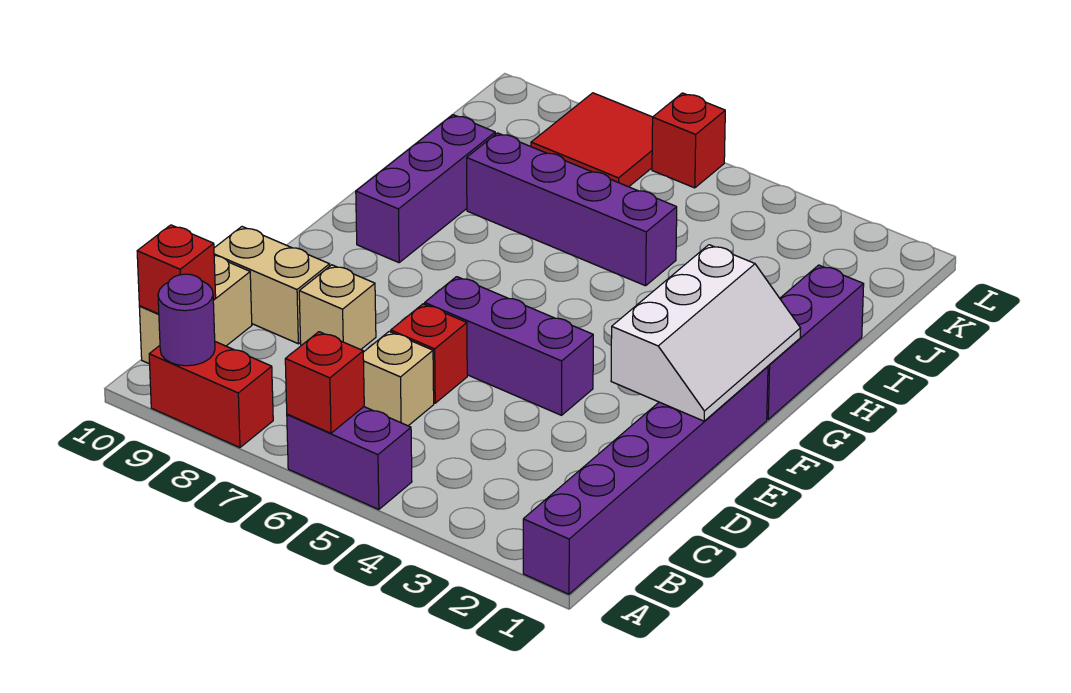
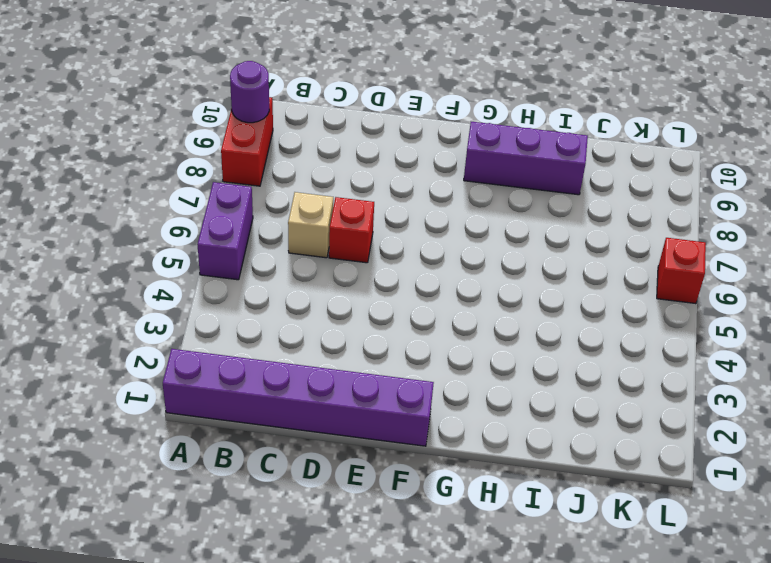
none -> tan brick B10:C10 level 1
none -> tan brick D8 level 1
none -> tan brick D9:D10 level 1

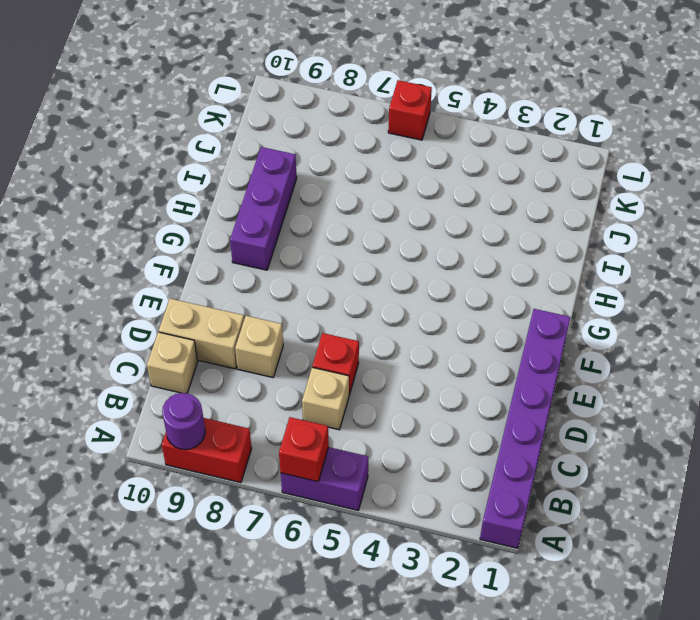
tan brick C10 level 1 -> tan brick B10:C10 level 1
none -> purple brick E4:E6 level 1
none -> purple brick G1:I1 level 1
none -> purple brick I5:I8 level 1

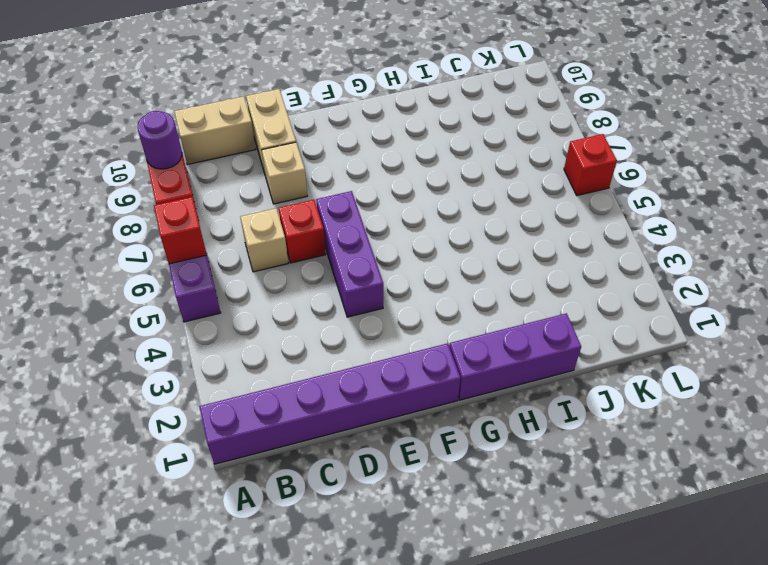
none -> purple brick G9:I9 level 1
none -> purple brick I5:I8 level 1
none -> red tile K7:L8 level 1

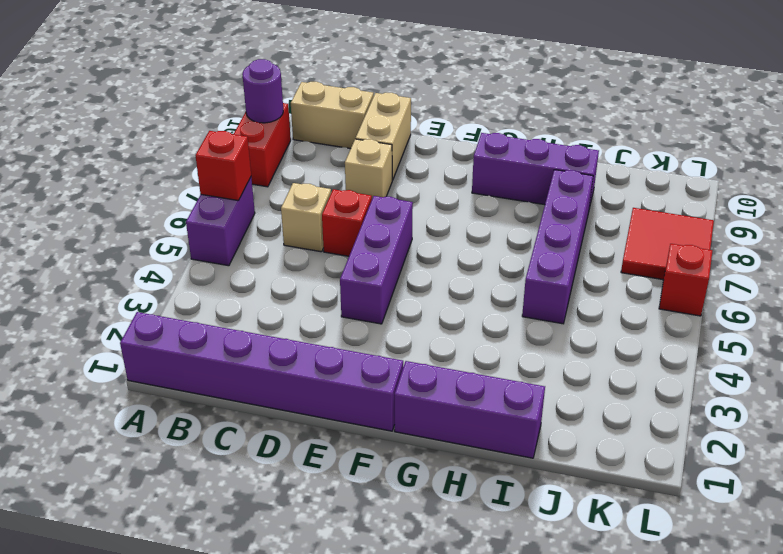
none -> red brick B10 level 2
none -> white slope E1:G2 level 2 top 2

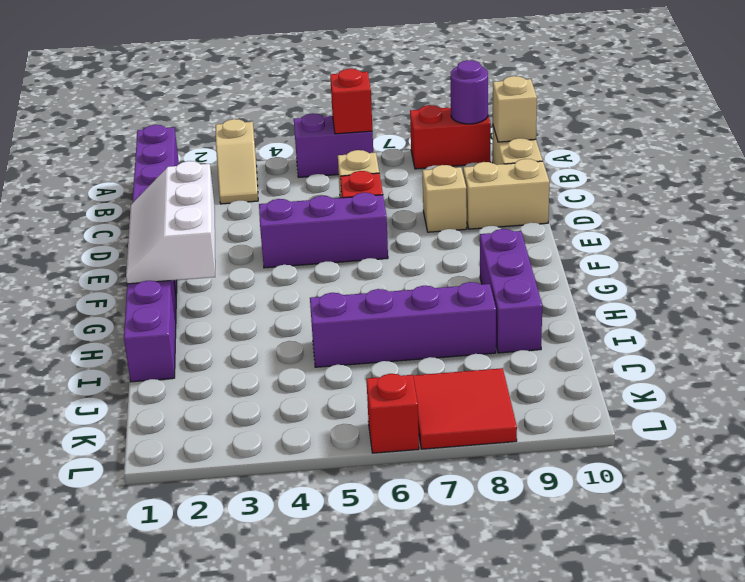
tan slope A3:B3 level 1 top A -> none
tan brick B10 level 2 -> red brick B10 level 2

